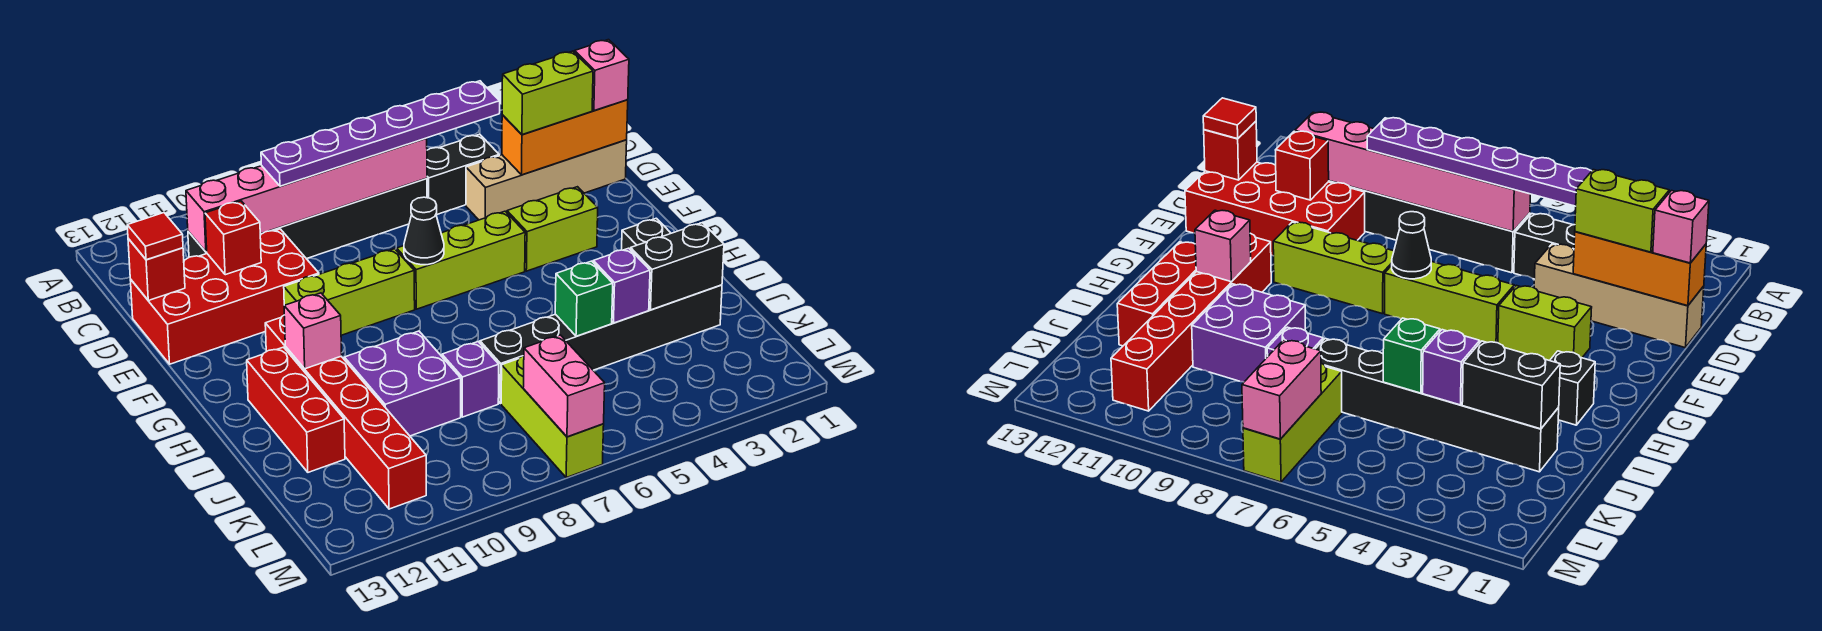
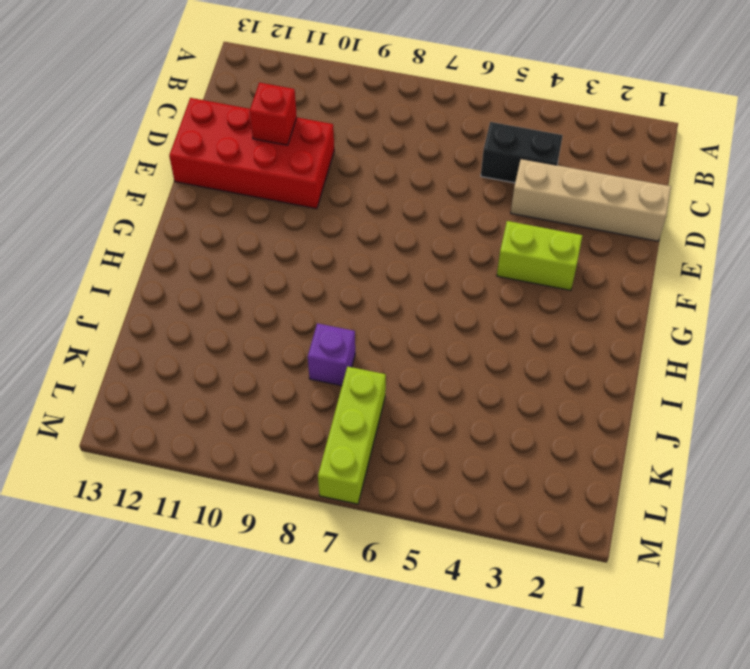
none -> black brick C6:C11 level 1
none -> lime brick F5:F7 level 1
none -> lime brick F8:F10 level 1

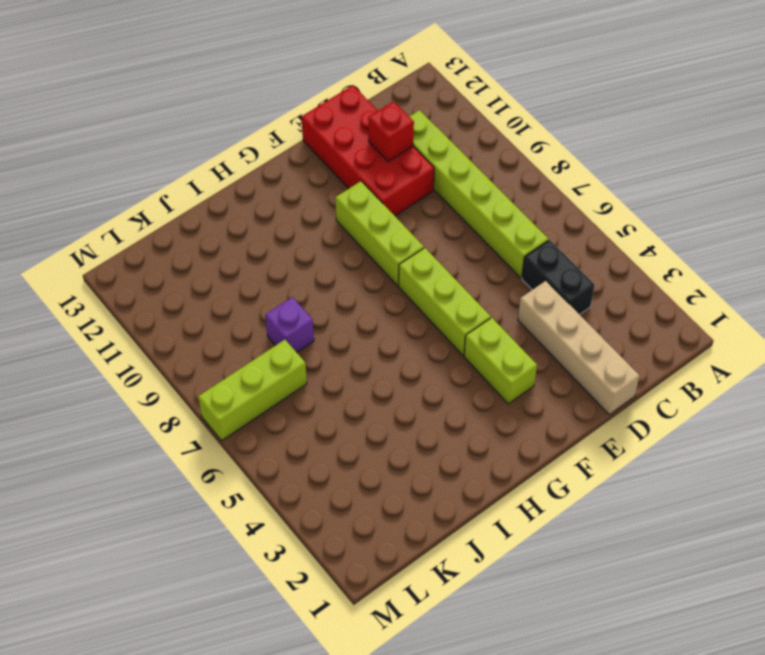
lime brick C6:C11 level 1 -> black brick C6:C11 level 1
none -> red brick G11:L11 level 1
none -> black brick H2 level 1
none -> red brick H12:J12 level 1

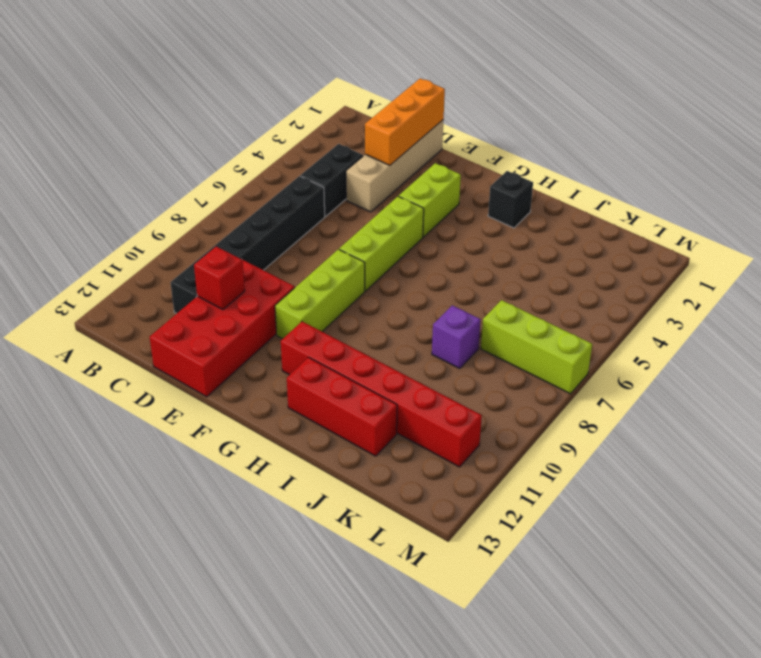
none -> purple brick I9:J10 level 1
none -> black brick J2:J7 level 1
none -> pink brick C6:C11 level 2

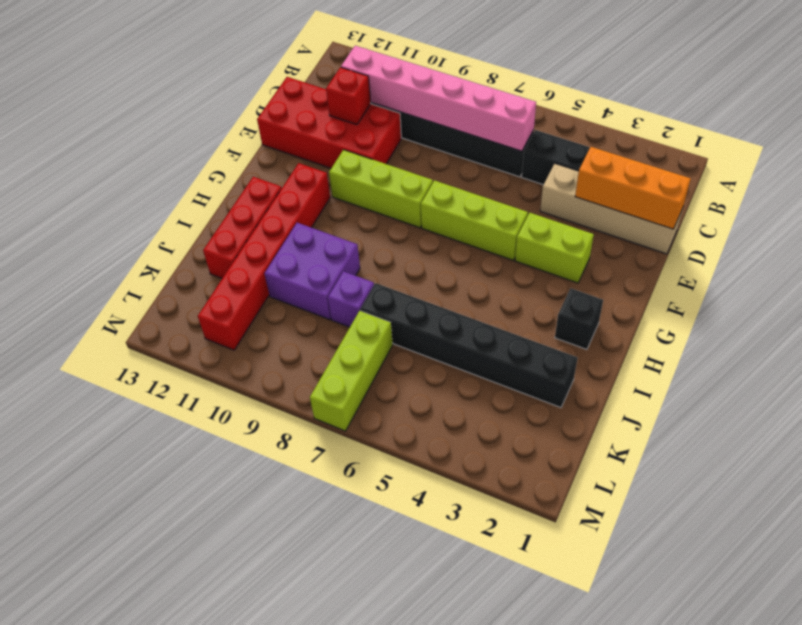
none -> red brick D13 level 2
none -> black cone F7 level 2
none -> pink brick H11 level 2

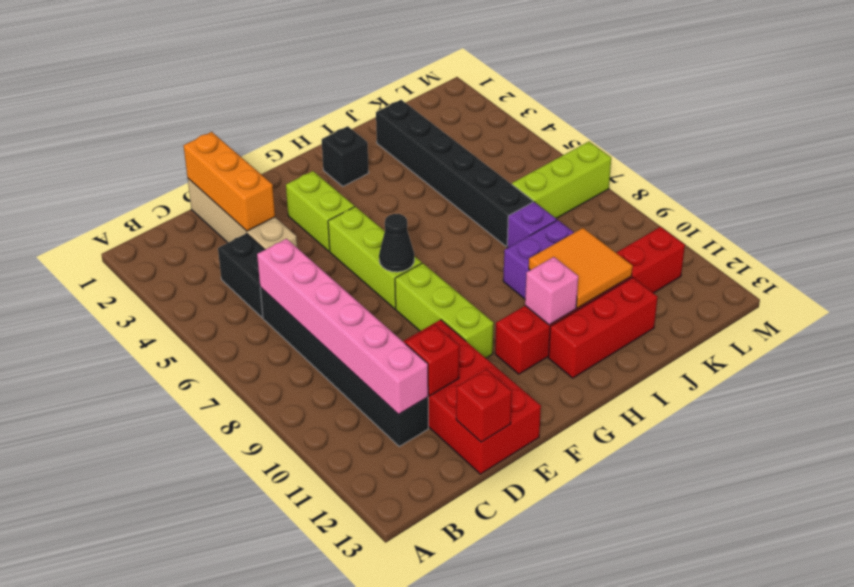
orange tile I10:J11 level 2 -> none
none -> black brick J2:J3 level 2
none -> purple brick J4 level 2
none -> green brick J5 level 2

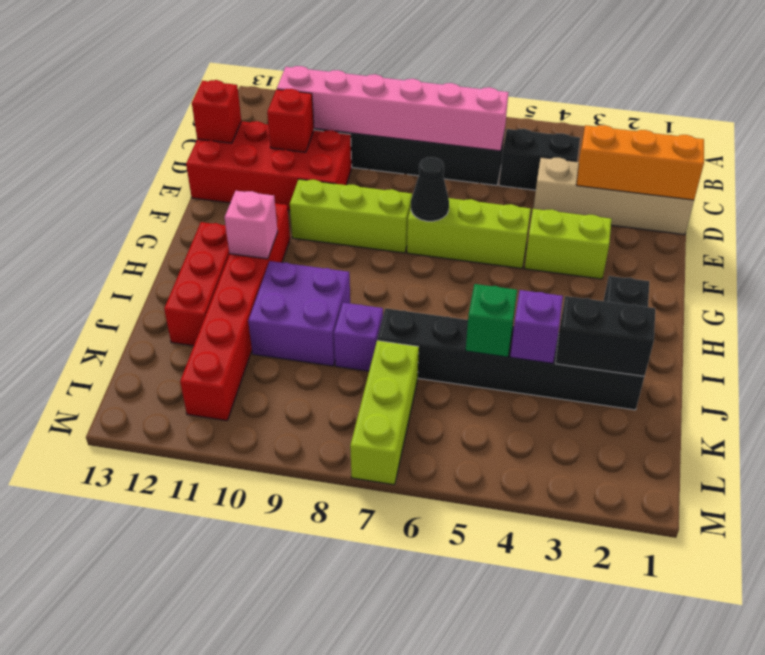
none -> pink brick L7:M7 level 2
none -> purple plate C4:C9 level 3
none -> pink brick D1 level 3

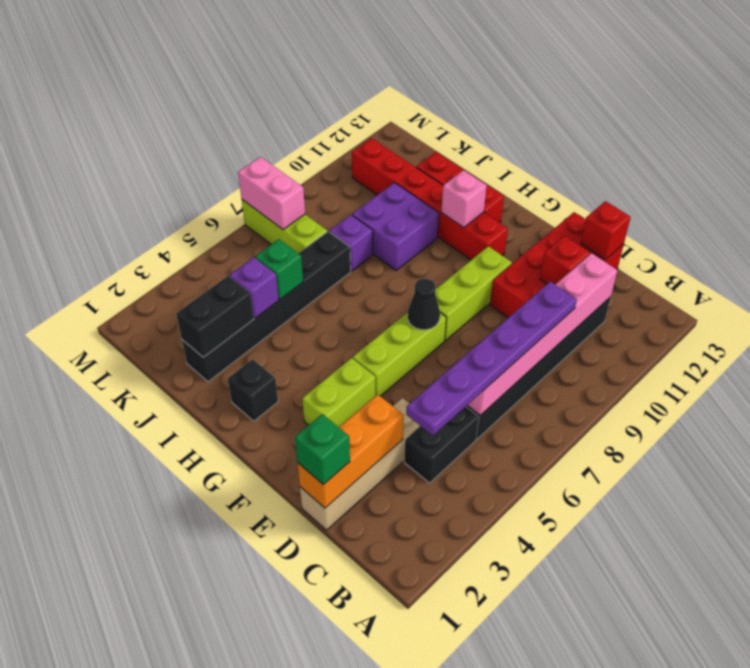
green brick D1 level 3 -> pink brick D1 level 3
none -> lime brick D2:D3 level 3
none -> red tile D13 level 3

